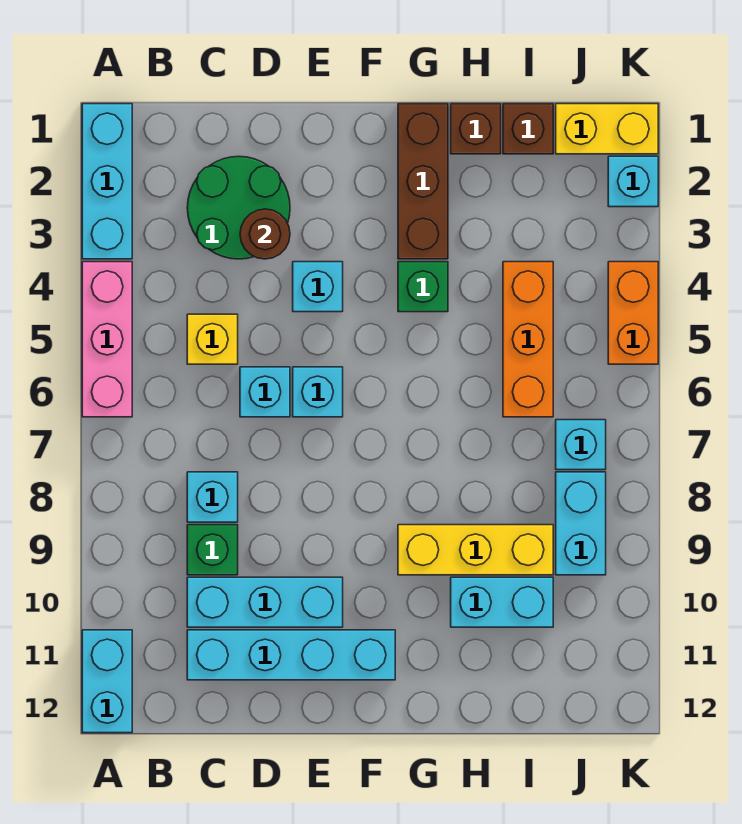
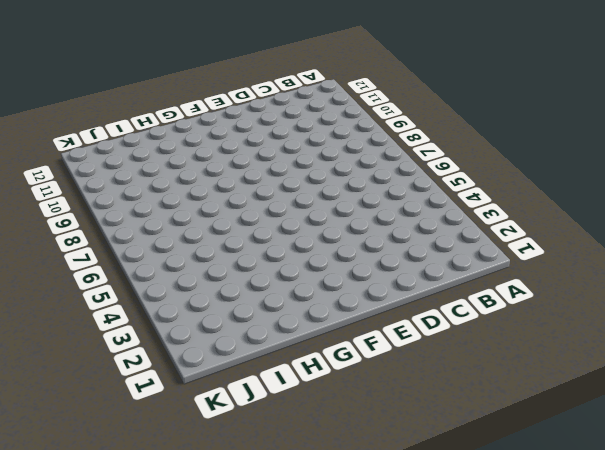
none -> cyan brick A1:A3 level 1
none -> pink brick A4:A6 level 1
none -> cyan brick A11:A12 level 1

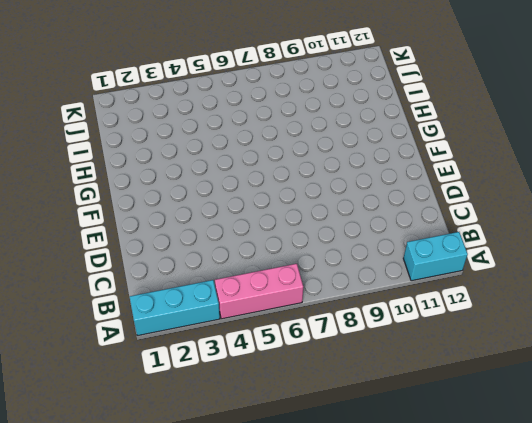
none -> green round brick C2:D3 level 1
none -> yellow brick C5 level 1
none -> cyan brick C8 level 1

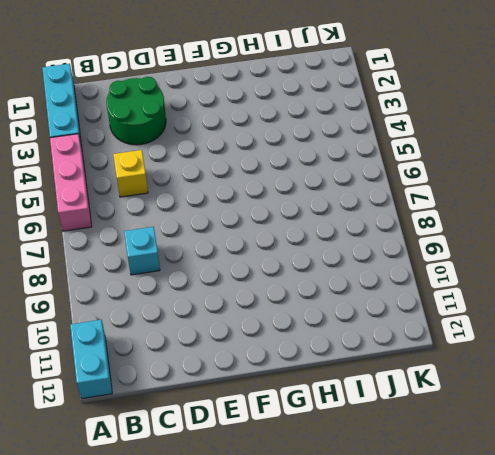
none -> green brick C9 level 1
none -> cyan brick C10:E10 level 1
none -> cyan brick C11:F11 level 1

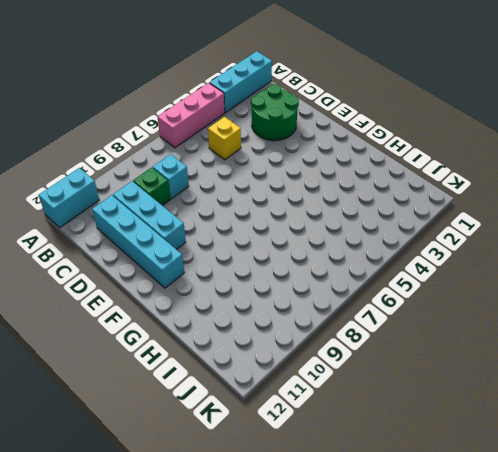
none -> cyan brick D6 level 1
none -> cyan brick E4 level 1
none -> cyan brick E6 level 1

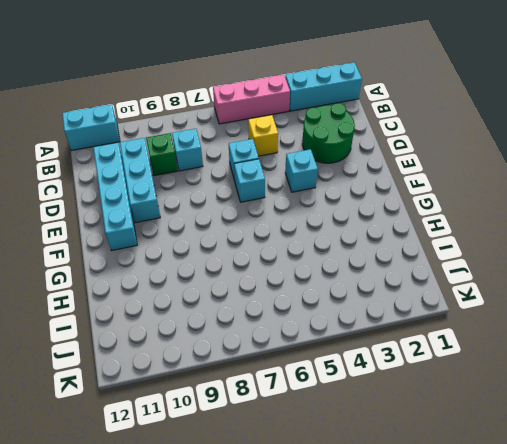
none -> brown brick G1:G3 level 1
none -> green brick G4 level 1
none -> yellow brick G9:I9 level 1

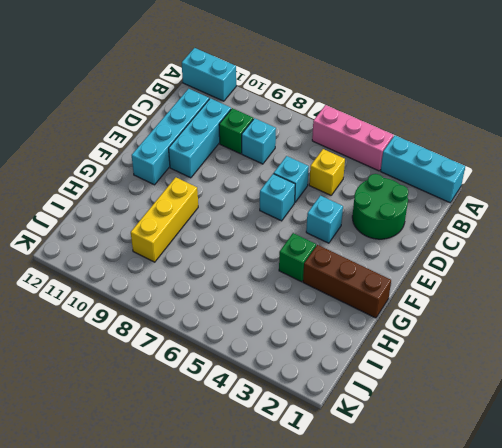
none -> brown brick H1 level 1
none -> cyan brick H10:I10 level 1
none -> brown brick I1 level 1

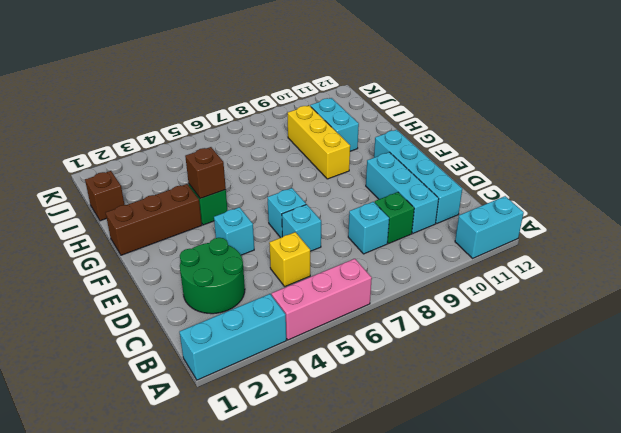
brown brick G4 level 2 -> brown brick H1 level 1
none -> orange brick I4:I6 level 1
none -> yellow brick J1:K1 level 1
none -> cyan brick J7 level 1

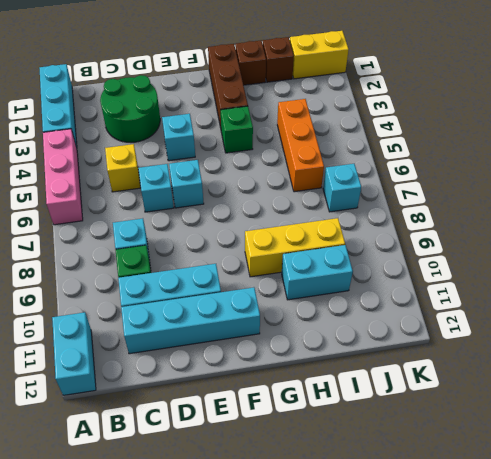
none -> cyan brick J8:J9 level 1
none -> cyan brick K2 level 1
none -> orange brick K4:K5 level 1

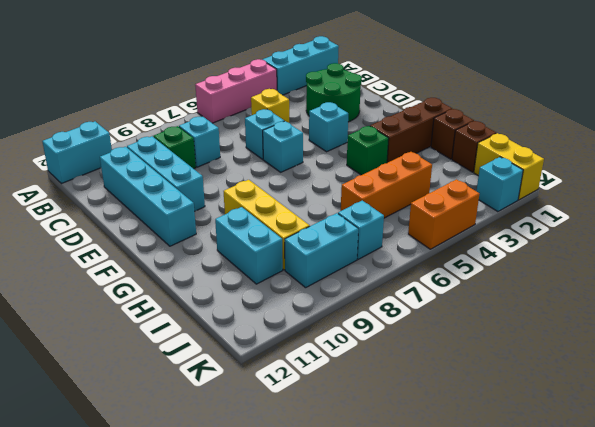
none -> brown round brick D3 level 2

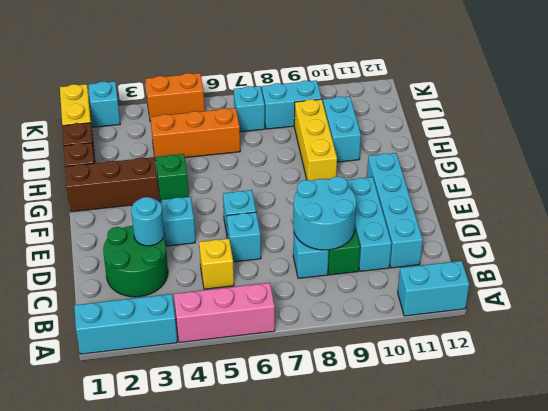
cyan round brick C8:D9 level 2 -> none
cyan round brick D3 level 2 -> brown round brick D3 level 2

